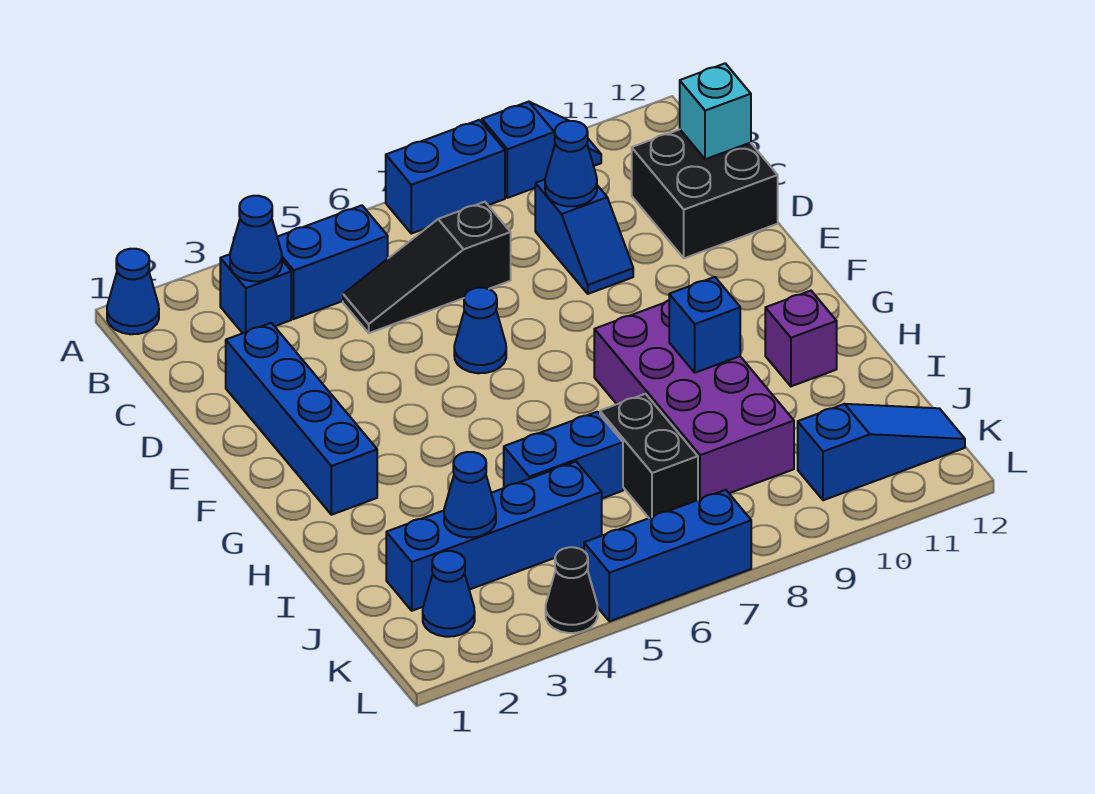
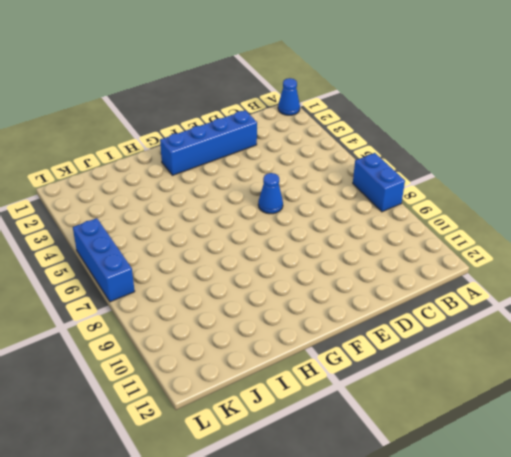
none -> blue slope A9:A10 level 1 top 9
none -> blue brick B3 level 1
none -> blue brick B4:B5 level 1

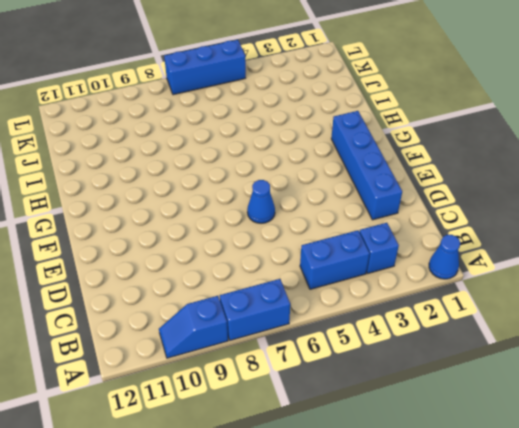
none -> black slope C5:C7 level 1 top 7
none -> blue slope C9:D9 level 1 top C
none -> black brick C11:D12 level 1

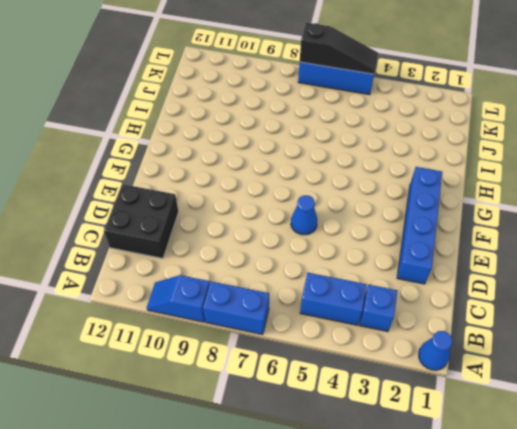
black slope L5:L7 level 2 top 7 -> black slope C5:C7 level 1 top 7
none -> blue slope C9:D9 level 1 top C
none -> purple brick G8:J9 level 1
none -> purple brick H11 level 1

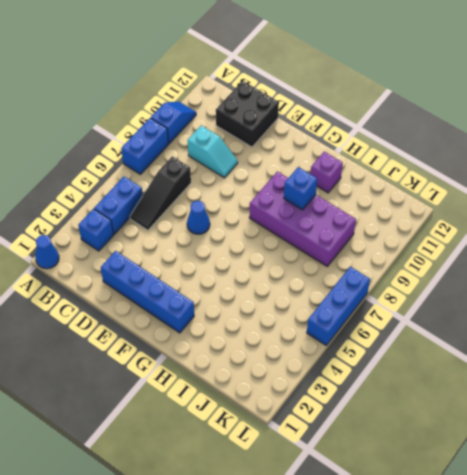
cyan slope C9:D9 level 1 top C -> blue slope C9:D9 level 1 top C
none -> blue brick I5:I6 level 1
none -> black brick I7:J7 level 1
none -> blue brick J2:J5 level 1

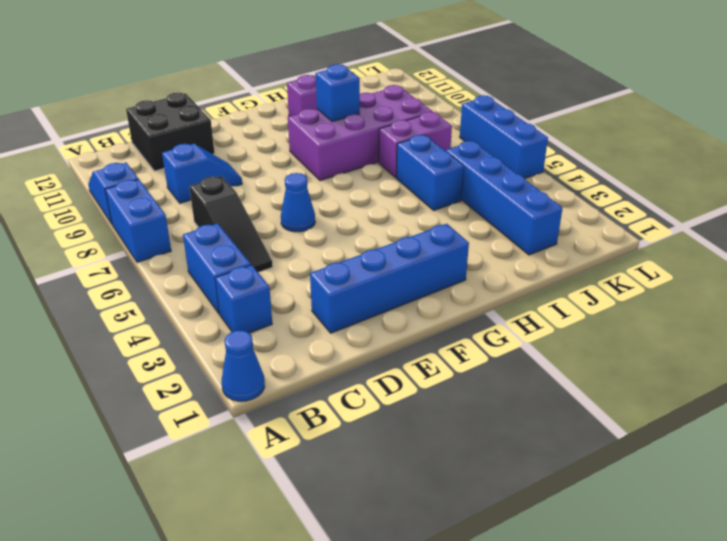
purple brick I7:J7 level 1 -> black brick I7:J7 level 1
none -> blue cone K2 level 1
none -> blue slope K10:K12 level 1 top 10
none -> black cone L4 level 1

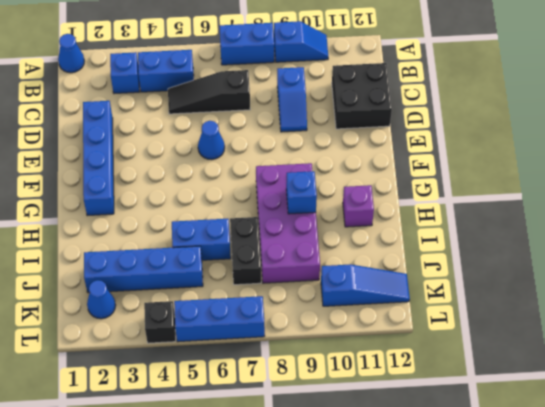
black brick L4 level 1 -> black cone L4 level 1
none -> blue cone B3 level 2
none -> blue cone C9 level 2
none -> cyan brick C12 level 2

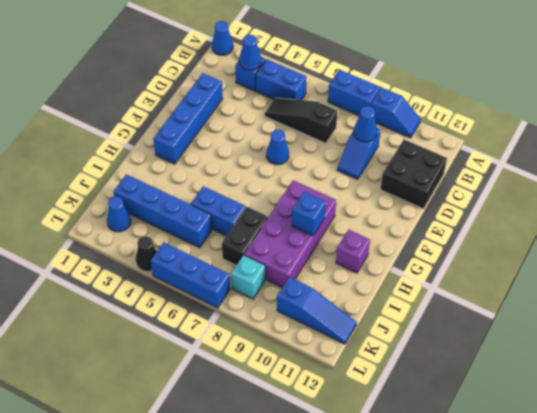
cyan brick K8 level 1 -> cyan brick C12 level 2
none -> blue cone J3 level 2

